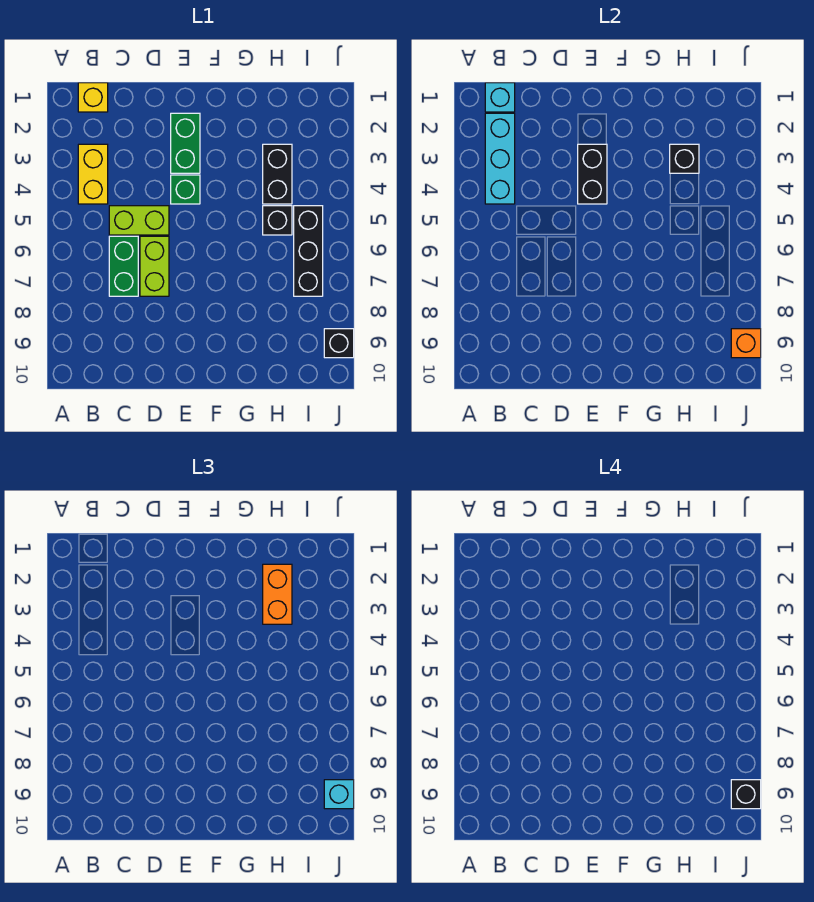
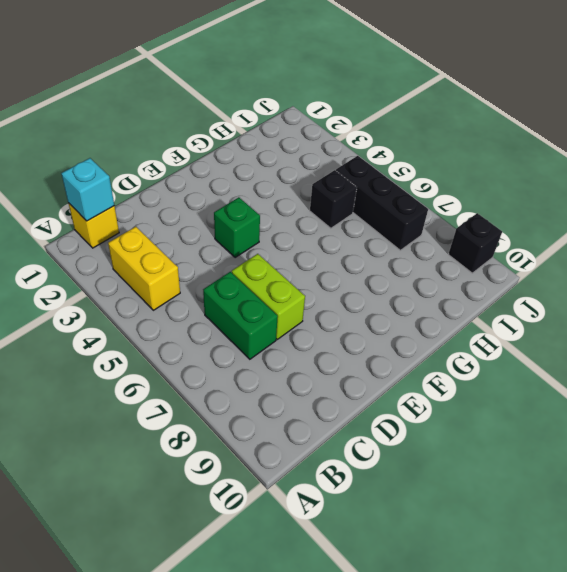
none -> lime brick C5:D5 level 1
none -> green brick E2:E3 level 1
none -> black brick H3:H4 level 1

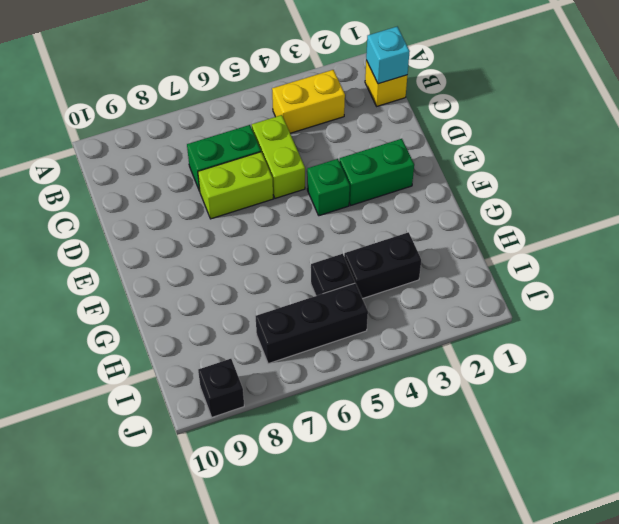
none -> cyan brick B2:B4 level 2
none -> black brick E3:E4 level 2
none -> black brick H3 level 2

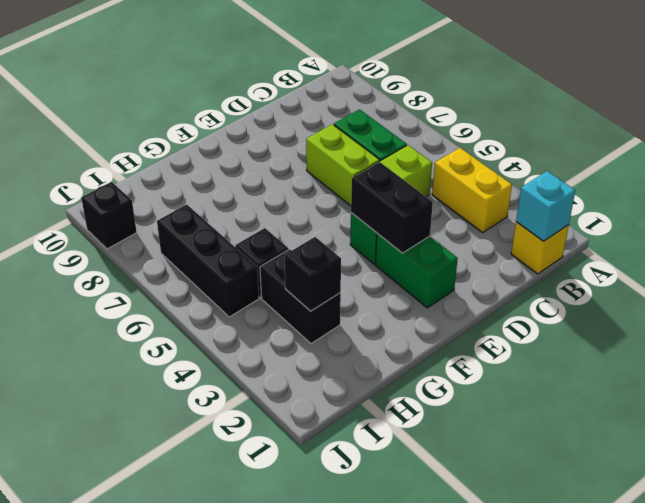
none -> cyan brick B2:B4 level 2
none -> orange brick J9 level 2
none -> orange brick H2:H3 level 3

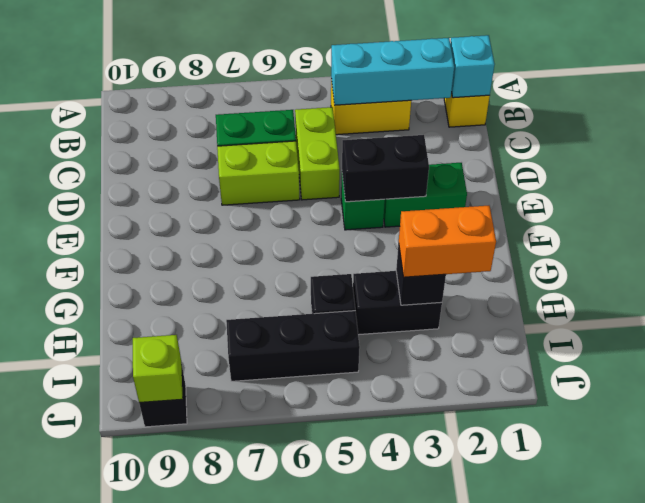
lime brick J9 level 2 -> orange brick J9 level 2
none -> cyan brick J9 level 3
none -> black brick J9 level 4

